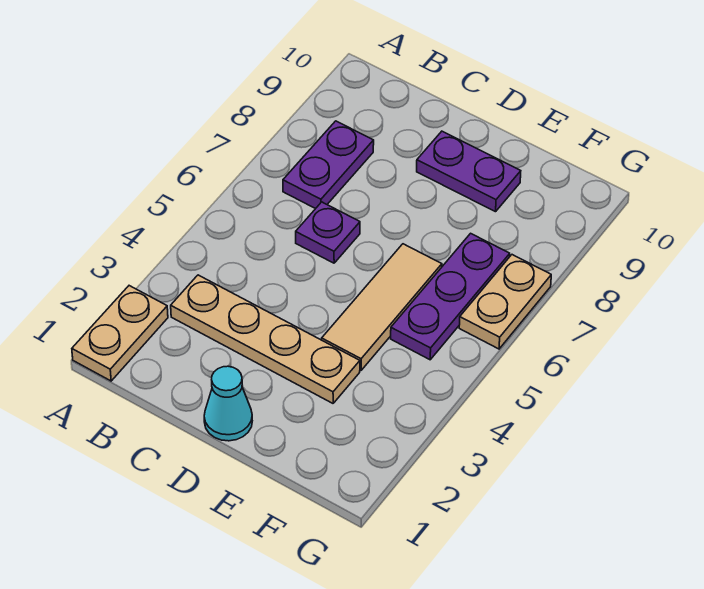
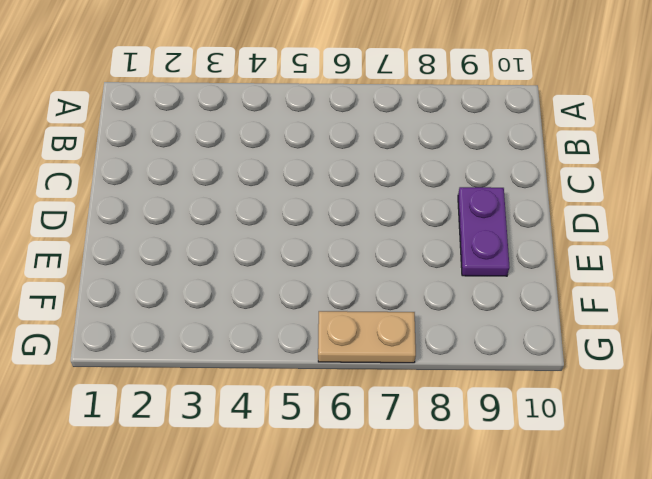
none -> tan plate A1:A2 level 1
none -> tan plate B3:E3 level 1

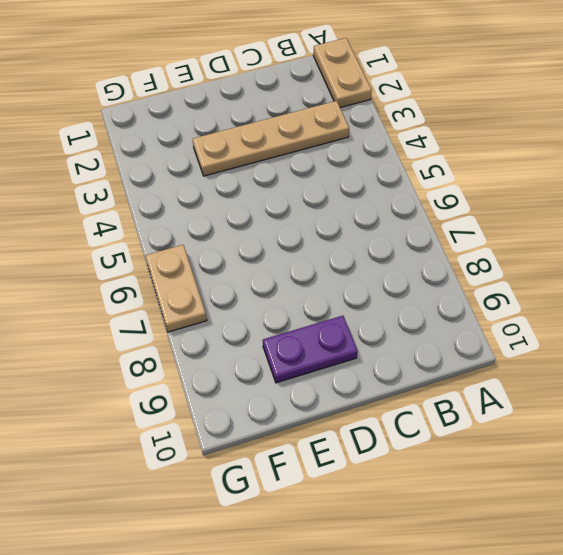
none -> purple plate B7:B8 level 1
none -> purple plate C6 level 1

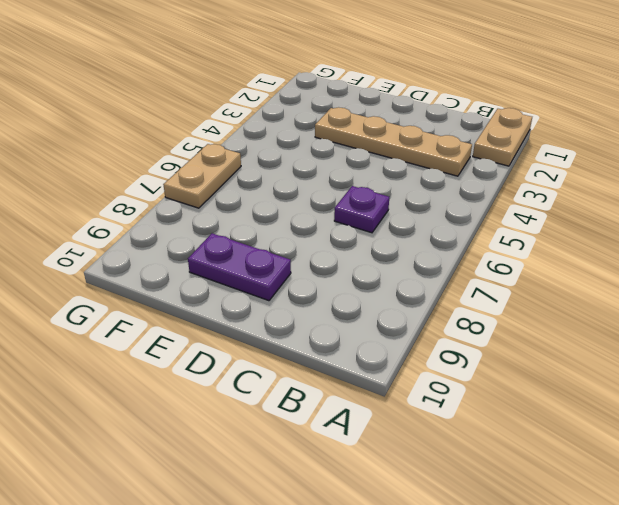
none -> purple plate B7:B8 level 1
none -> cyan cone D1 level 1

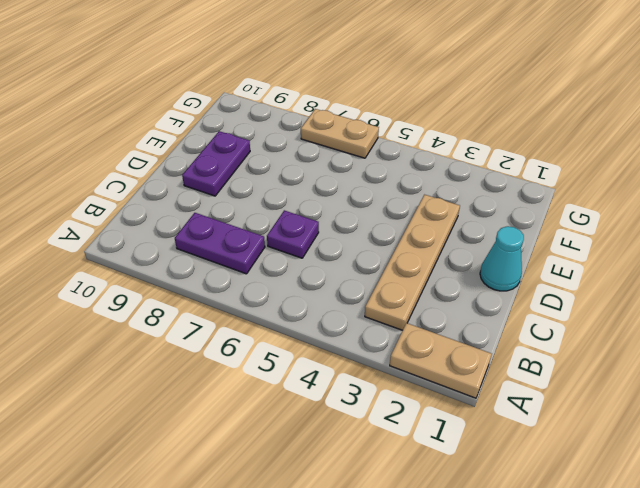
none -> tan tile E4:E6 level 1
none -> purple plate F5:F7 level 1

